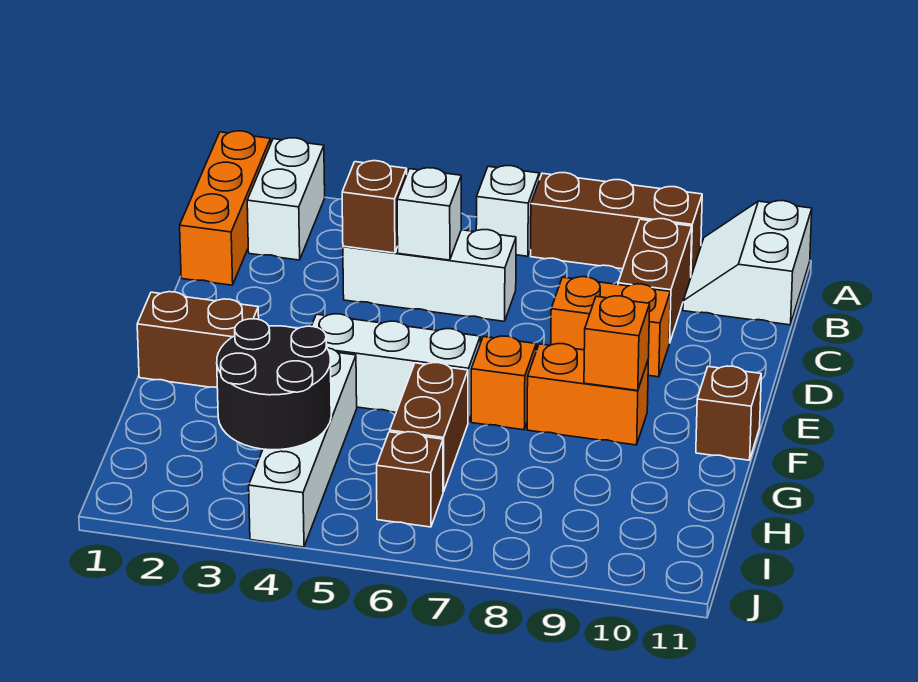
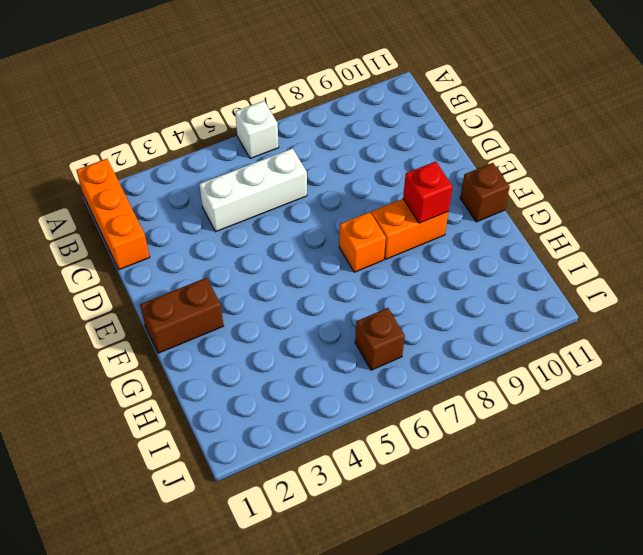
red brick F9 level 2 -> orange brick F9 level 2
none -> white brick A2:B2 level 1
none -> brown brick A7:A9 level 1
none -> white slope A10:B11 level 1 top 11

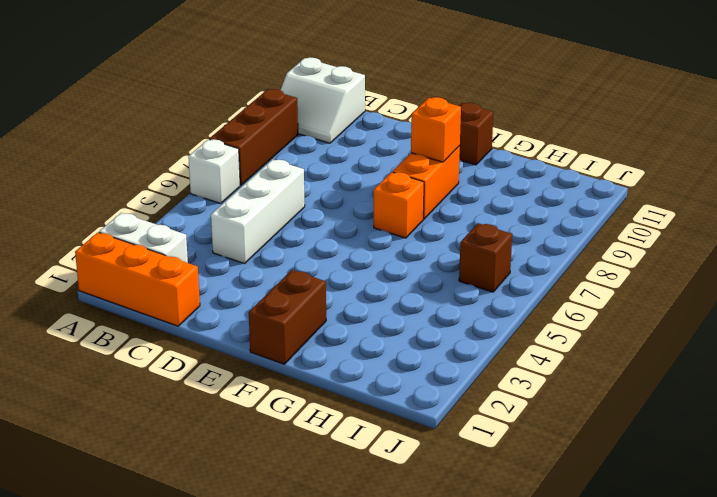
none -> brown brick B9:C9 level 1
none -> orange brick D8:D9 level 1
none -> white brick F4:F6 level 1

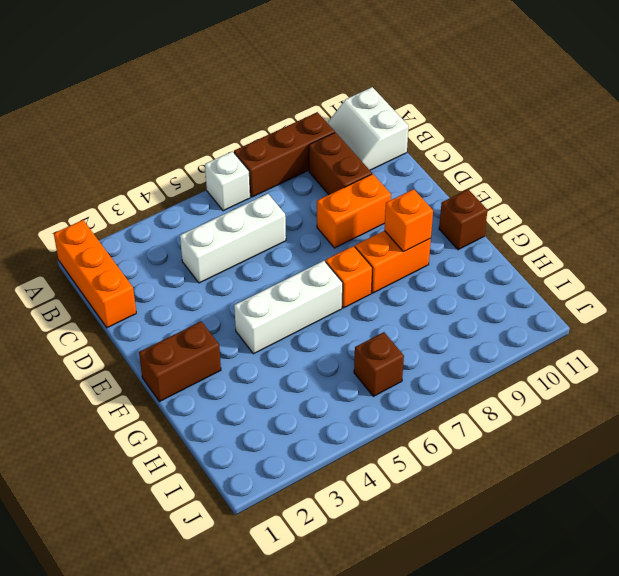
none -> white brick A2:B2 level 1
none -> white brick G4:J4 level 1
none -> brown brick G6:H6 level 1

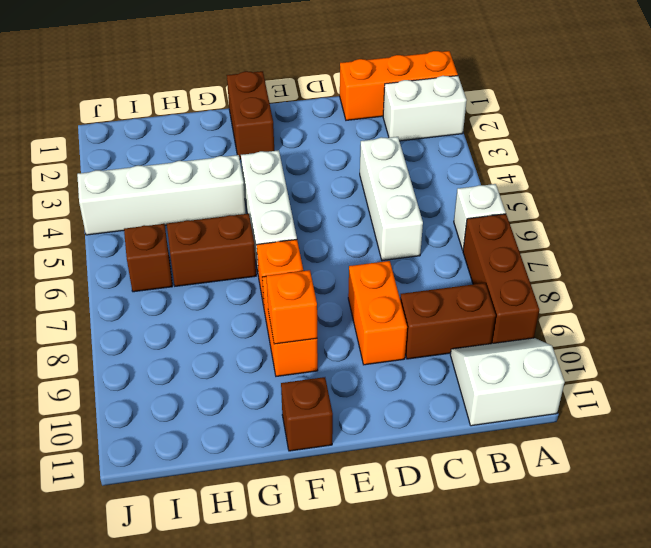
none -> brown brick C4 level 2
none -> white brick C5 level 2
none -> black round brick H3:I4 level 2

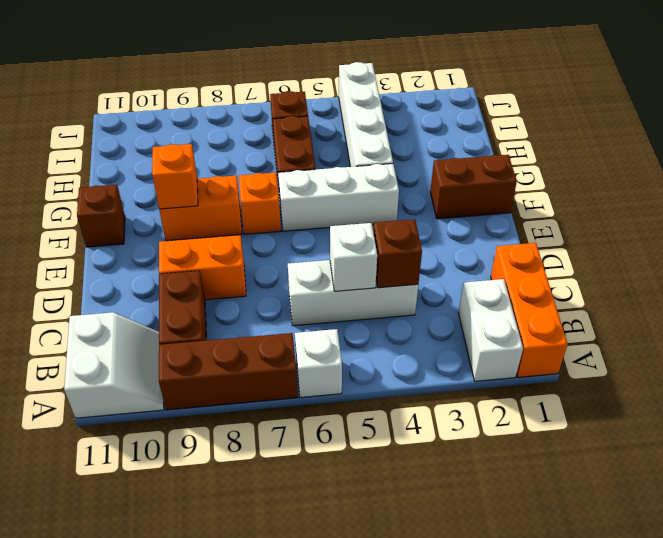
none -> black round brick H3:I4 level 2

